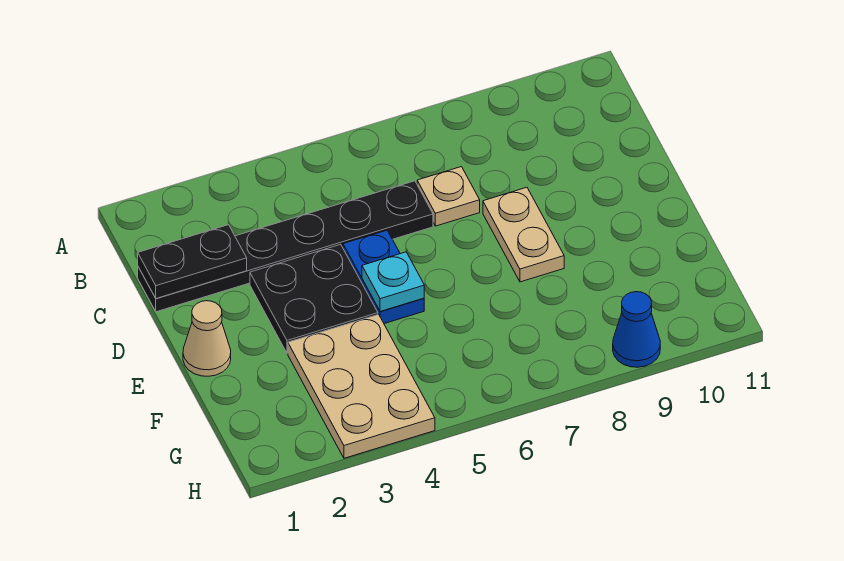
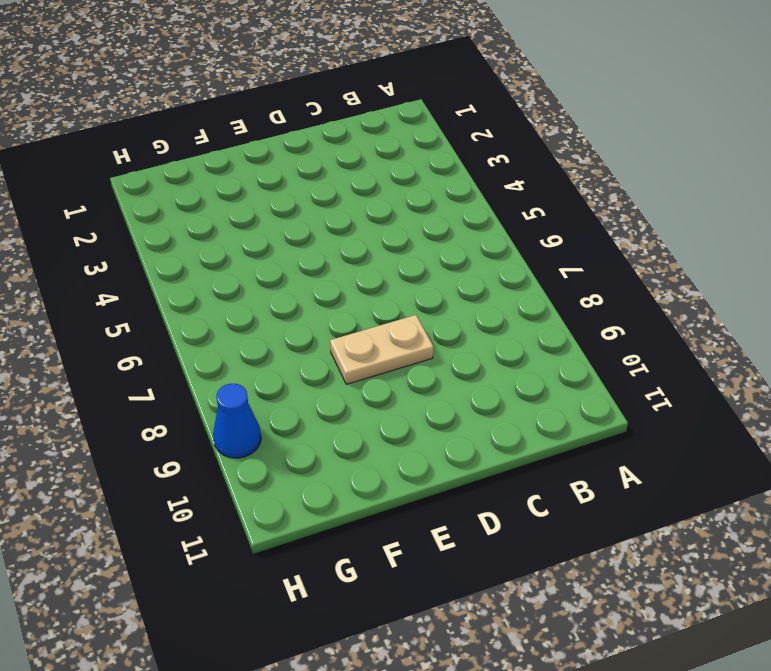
none -> black plate C1:C6 level 1
none -> tan plate C7 level 1

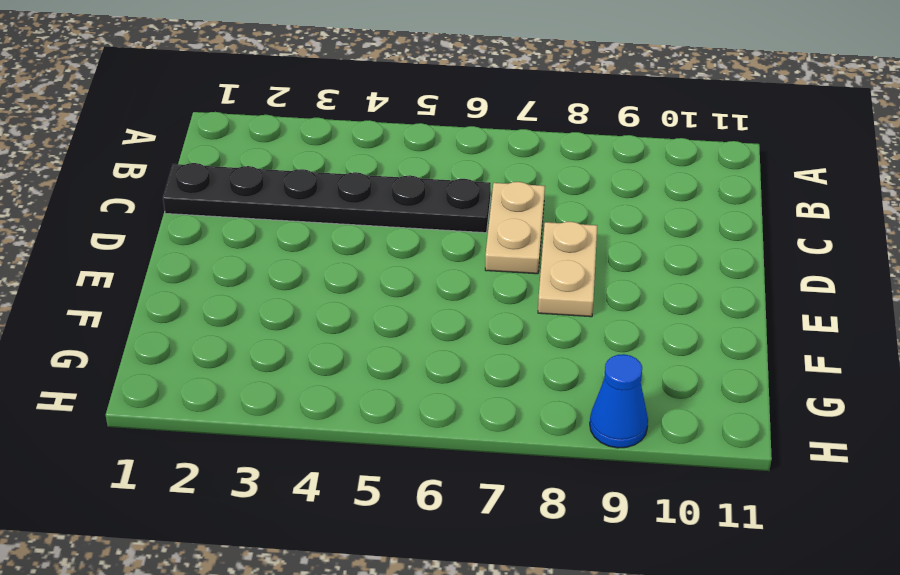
tan plate C7:D7 level 1 -> tan plate C7 level 1
none -> black plate D3:E4 level 1
none -> blue plate D5:E5 level 1

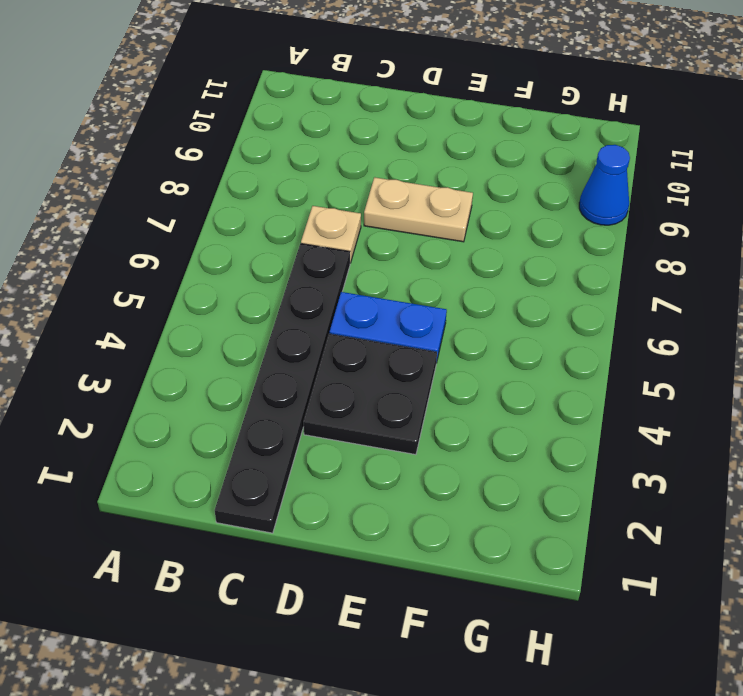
none -> tan cone E1 level 1
none -> tan plate F3:H4 level 1

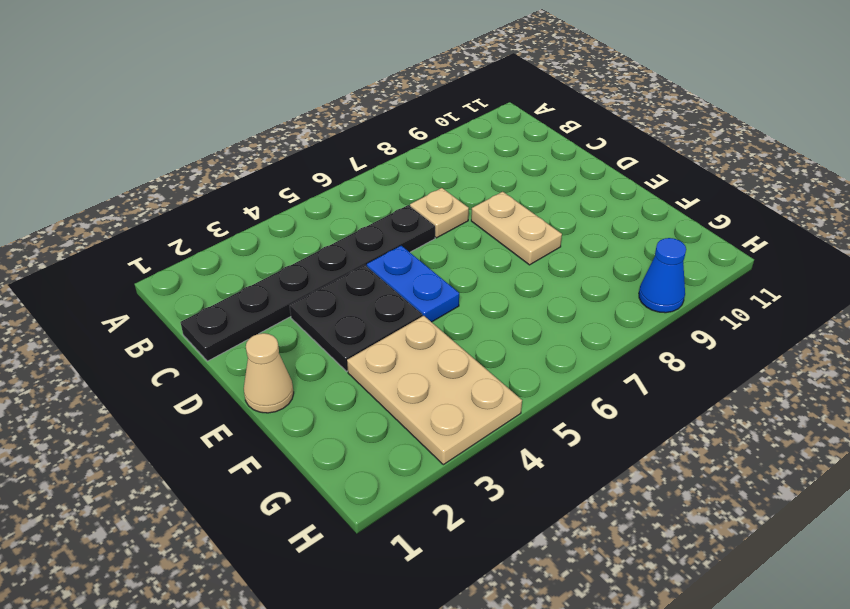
none -> black plate C1:C2 level 2
none -> cyan plate E5 level 2

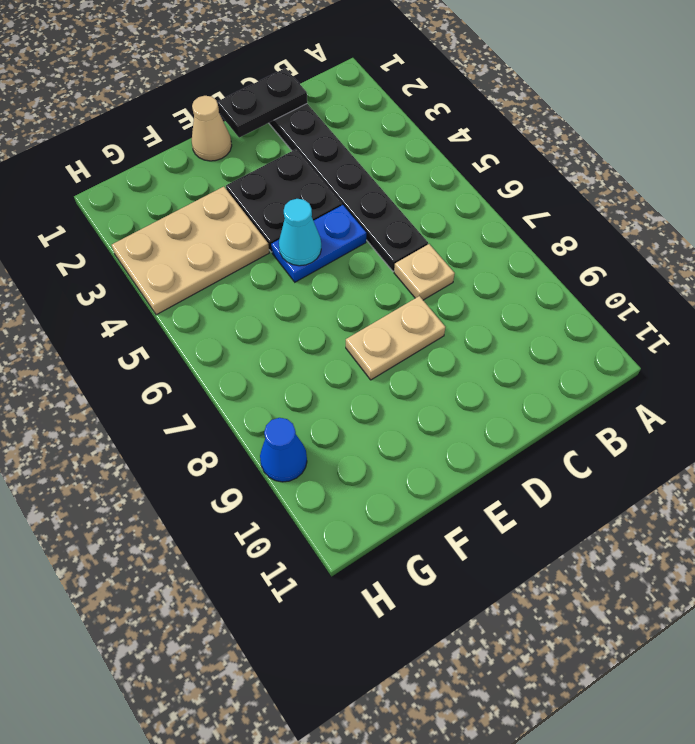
black plate C1:D1 level 2 -> black plate C1:C2 level 2
cyan cone E5 level 2 -> cyan plate E5 level 2

